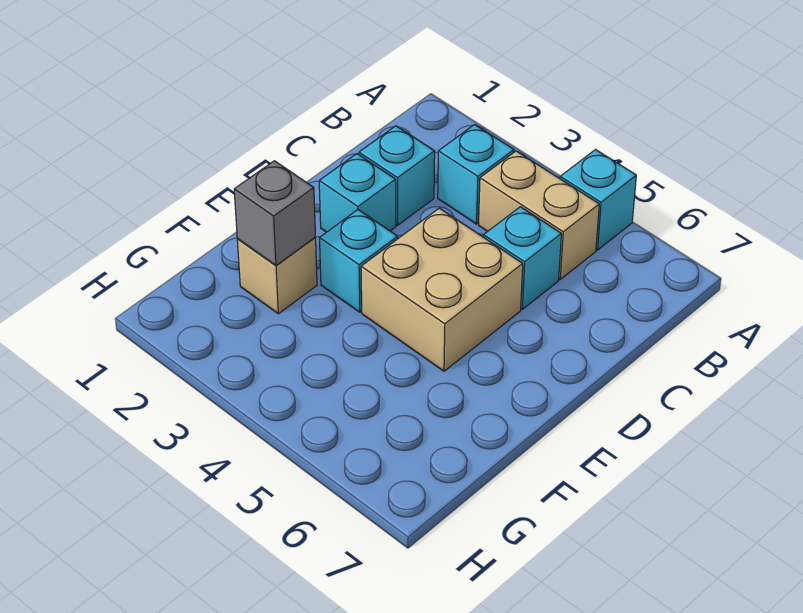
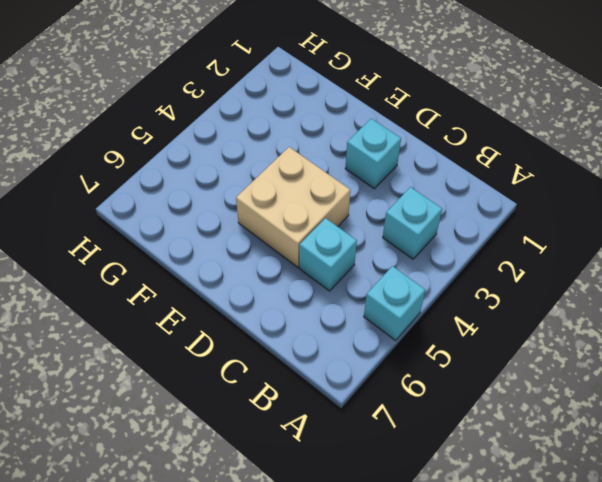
none -> tan brick B4:B5 level 1
none -> cyan brick C2 level 1

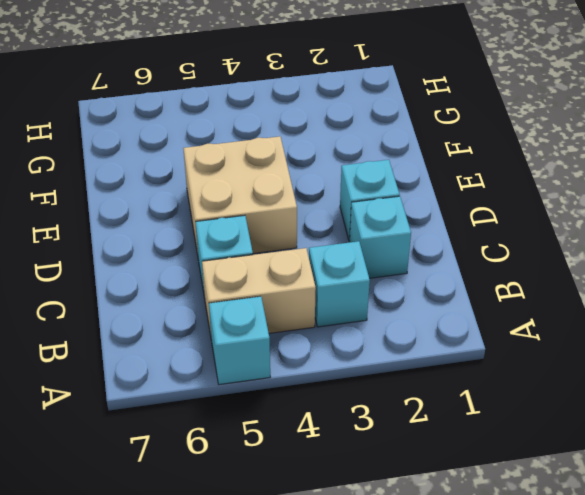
none -> cyan brick E3 level 1
none -> tan brick F2 level 1

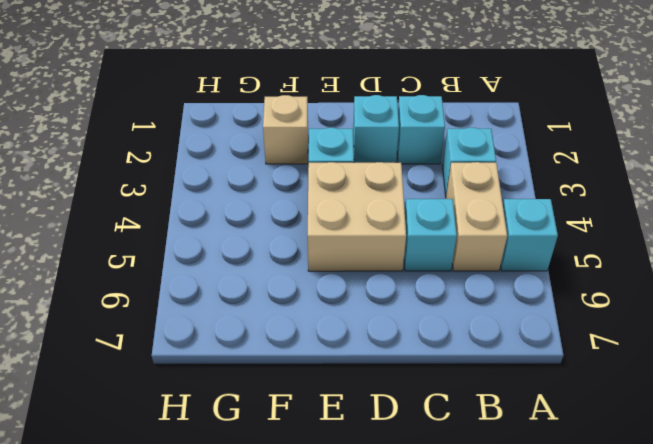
none -> grey brick F2 level 2

